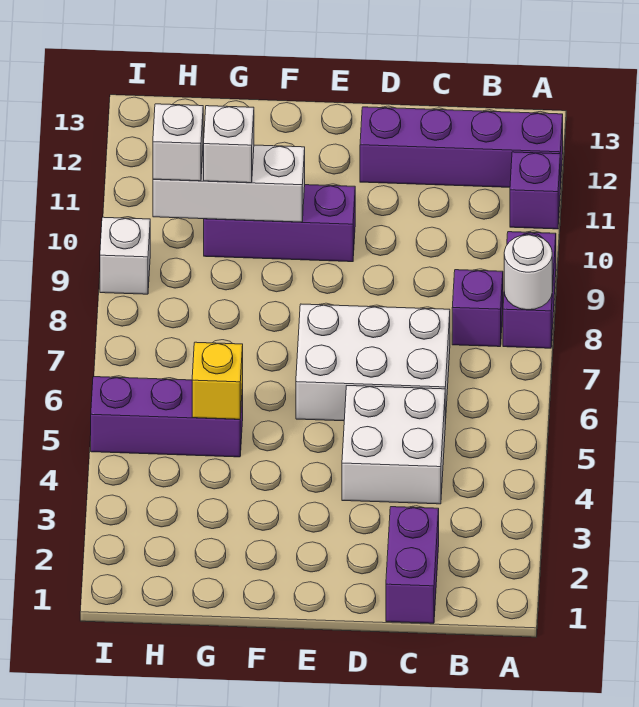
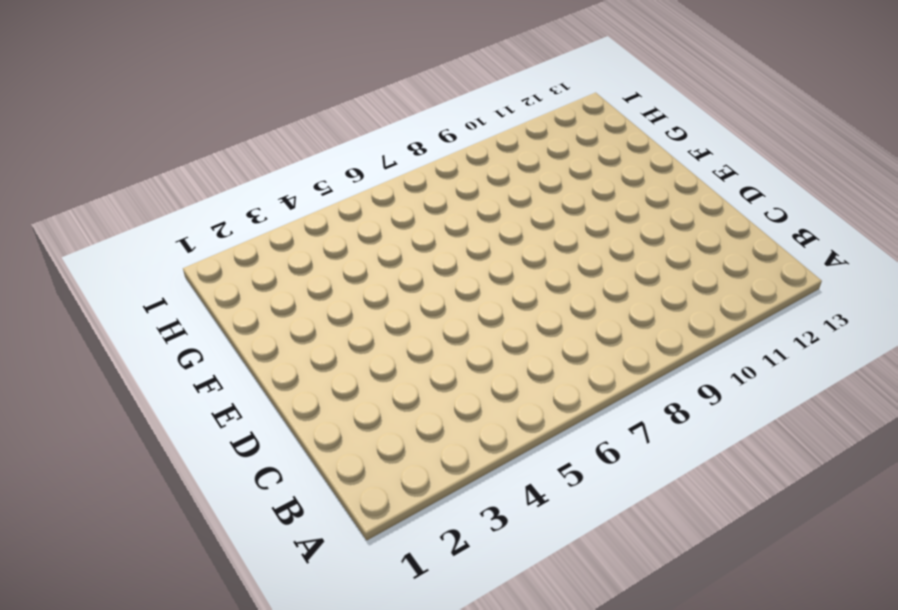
none -> purple brick A8:A9 level 1
none -> purple brick A11 level 1
none -> purple brick A12:D12 level 1

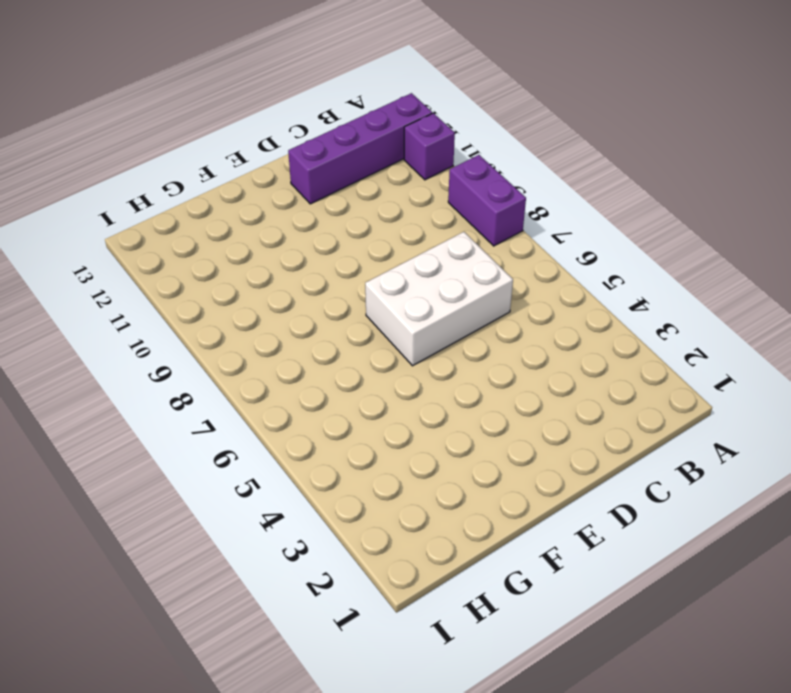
none -> purple brick B8 level 1
none -> purple brick C1:C2 level 1
none -> white brick C4:D5 level 1

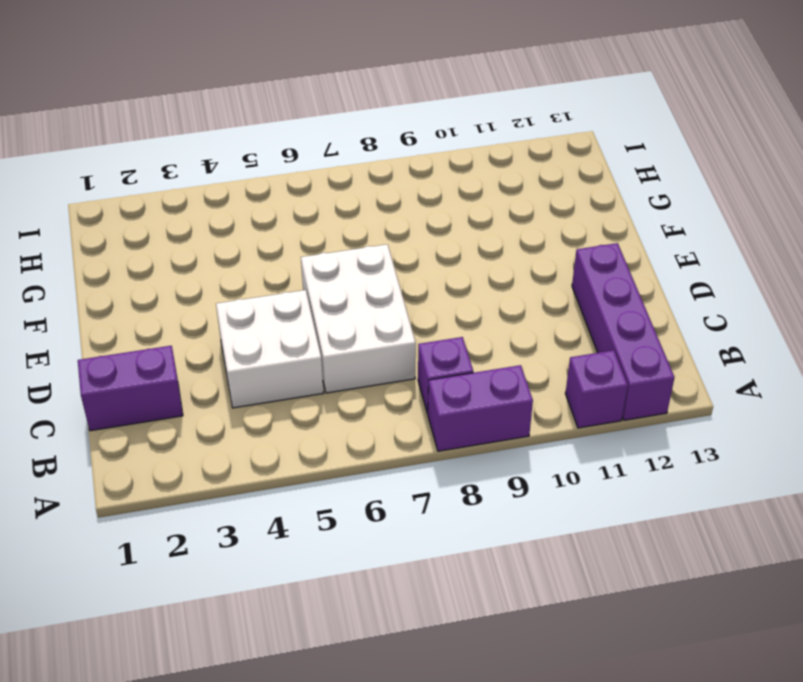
none -> purple brick E10:G10 level 1
none -> purple brick G5:I5 level 1
none -> white brick I9 level 1

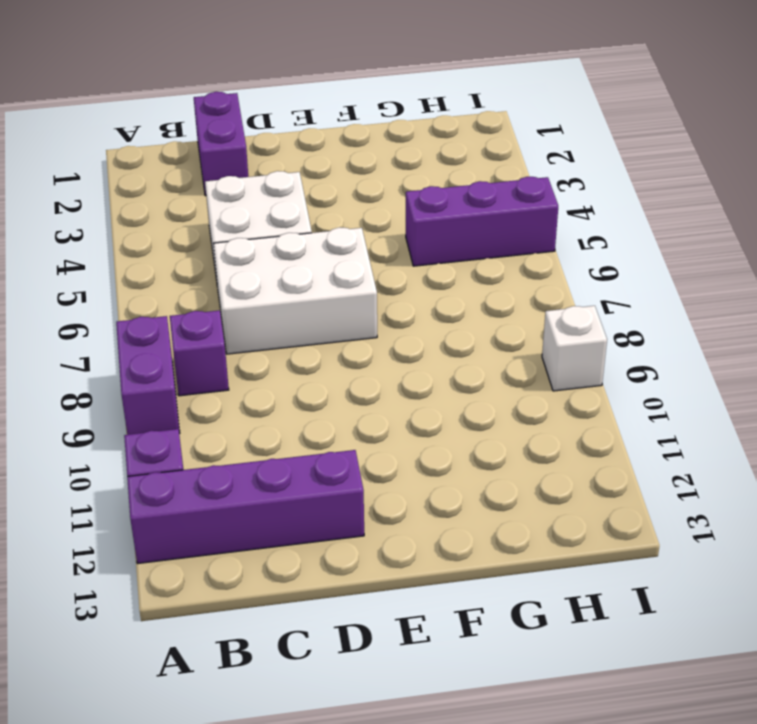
none -> purple brick E10:G10 level 1
none -> white round brick A8 level 2
none -> white brick F10:H10 level 2

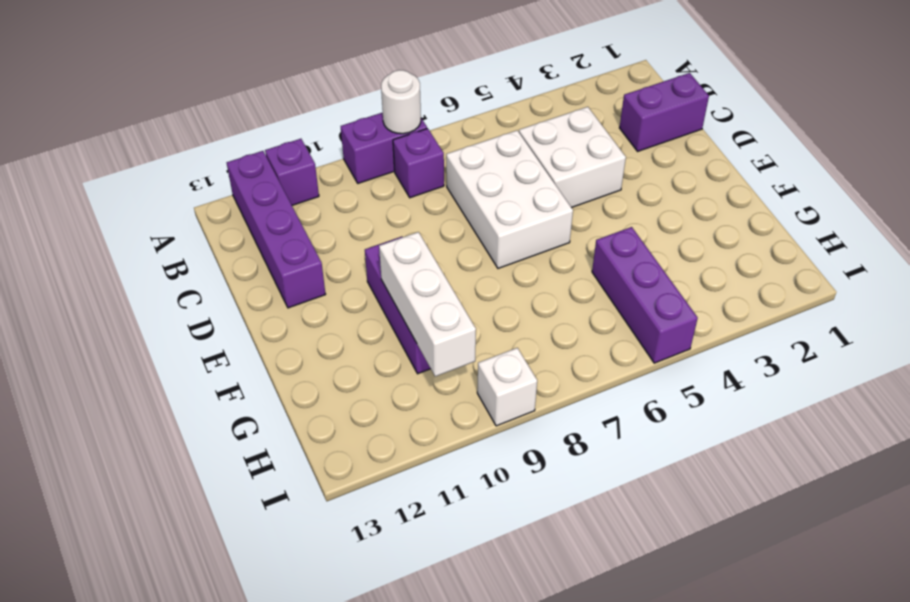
none -> yellow brick G5 level 2
none -> white brick G10 level 3
none -> white brick H10 level 3

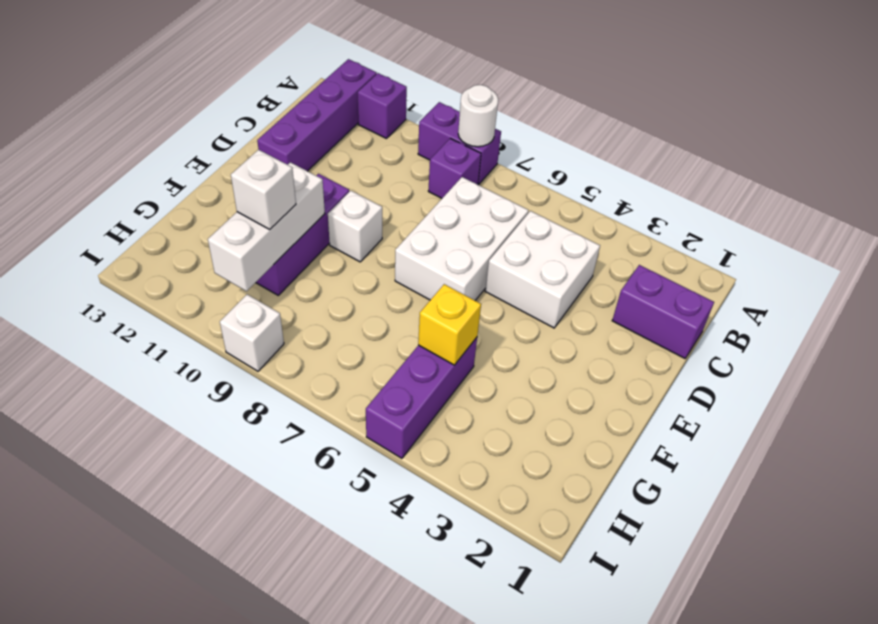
white brick E9 level 1 -> white brick H10 level 3

